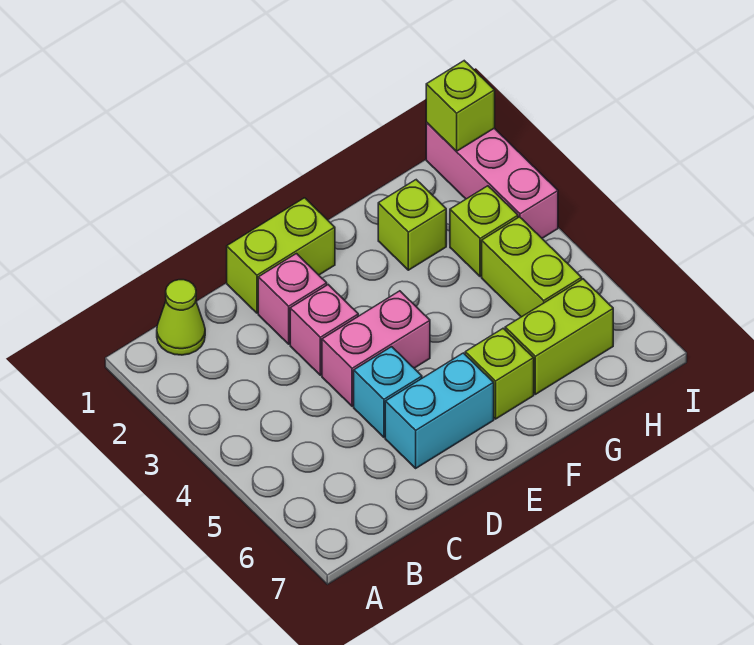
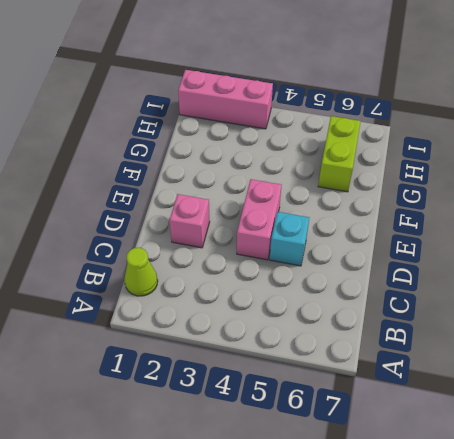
none -> lime brick D1:E1 level 1
none -> pink brick D3 level 1
none -> cyan brick D6:E6 level 1

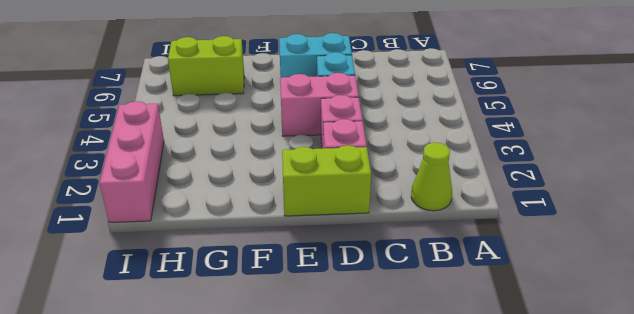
none -> lime brick F6 level 1
none -> lime brick G2 level 1
none -> lime brick H3 level 1

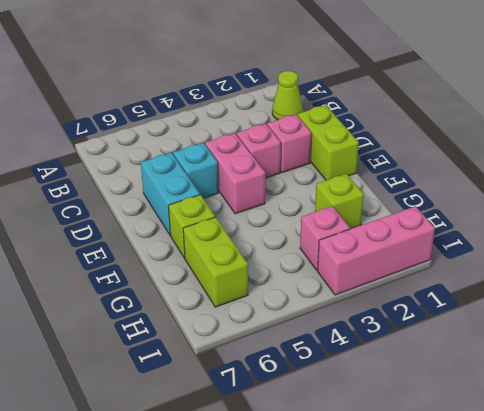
pink brick H3 level 1 -> lime brick H3 level 1
none -> lime brick H4:H5 level 1
none -> lime brick I1 level 2

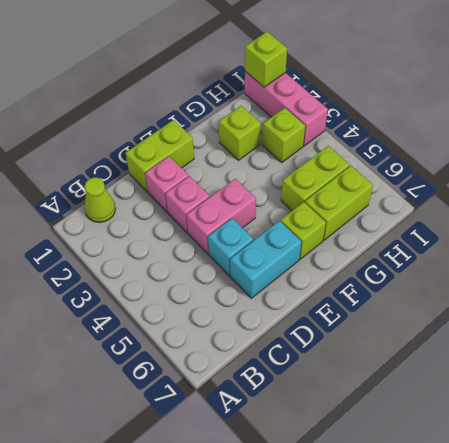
lime brick G5:H5 level 1 -> lime brick H4:H5 level 1

